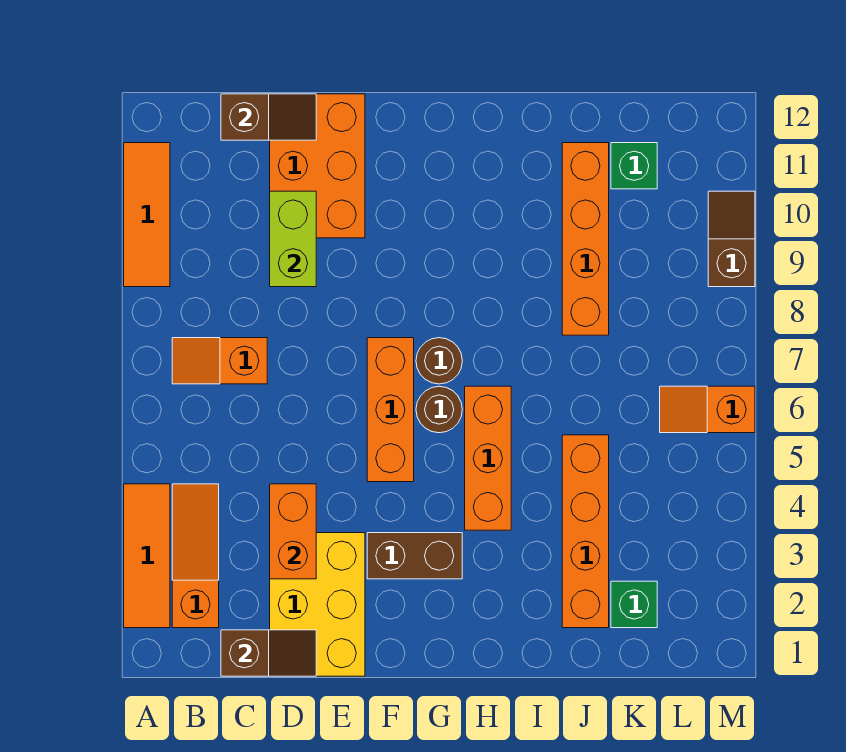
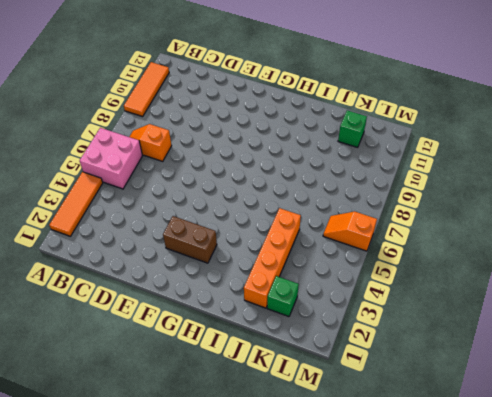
pink brick A5:B6 level 1 -> none
none -> orange slope B2:B4 level 1 top 2
none -> yellow brick D1:E3 level 1
none -> orange brick D10:E12 level 1

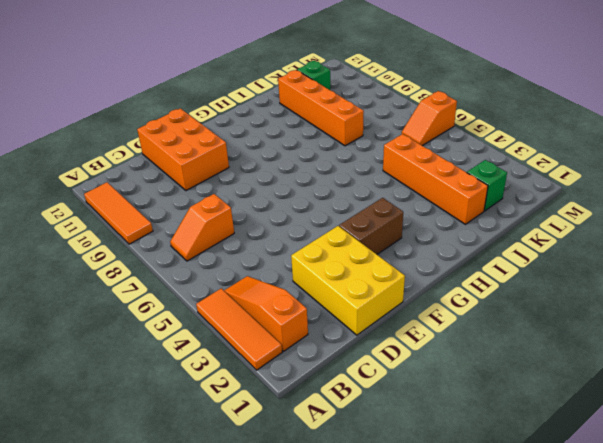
none -> orange brick F5:F7 level 1
none -> brown round brick G6 level 1
none -> brown round brick G7 level 1

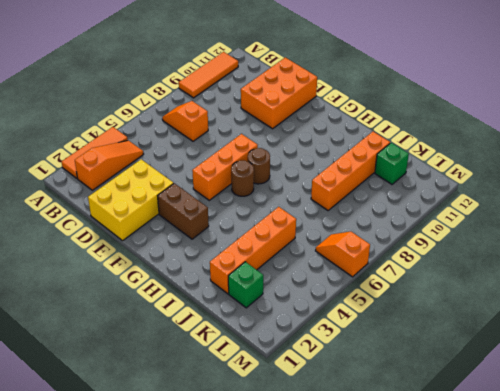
none -> orange brick H4:H6 level 1
none -> brown slope M9:M10 level 1 top 9
none -> brown slope C1:D1 level 2 top C

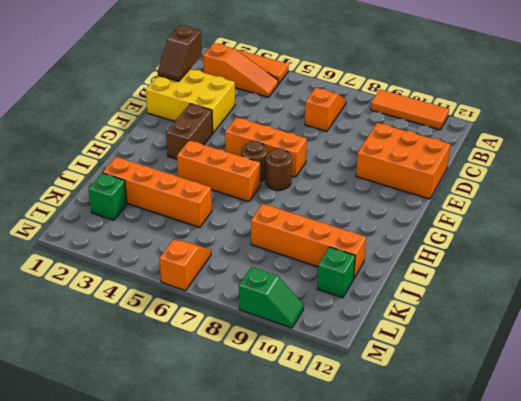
green slope M9:M10 level 1 top 9 -> brown slope M9:M10 level 1 top 9
none -> brown slope C12:D12 level 2 top C
none -> orange brick D3:D4 level 2
none -> lime brick D9:D10 level 2

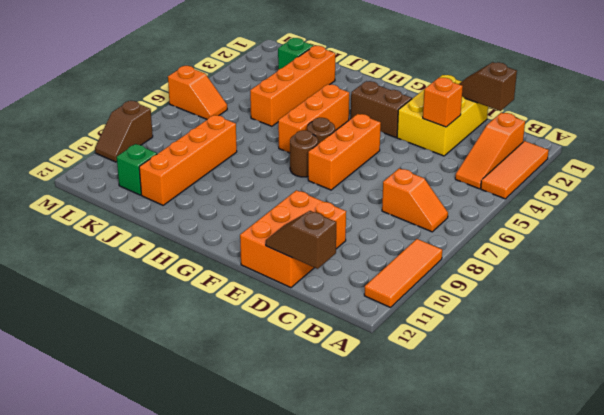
orange brick D3 level 2 -> orange brick D3:D4 level 2
none -> lime brick D9:D10 level 2

